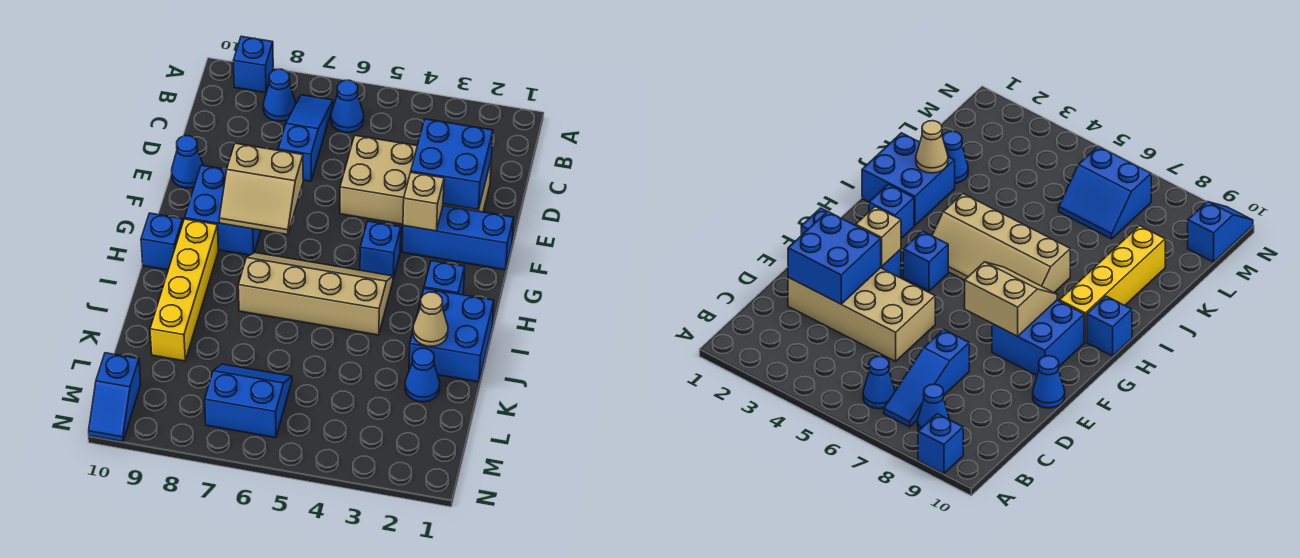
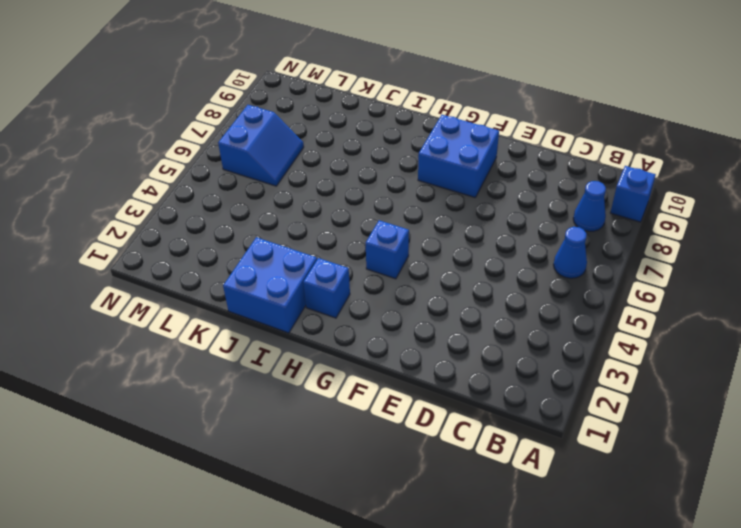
none -> blue slope B7:D7 level 1 top D
none -> tan brick D2:E5 level 1
none -> blue cone E10 level 1

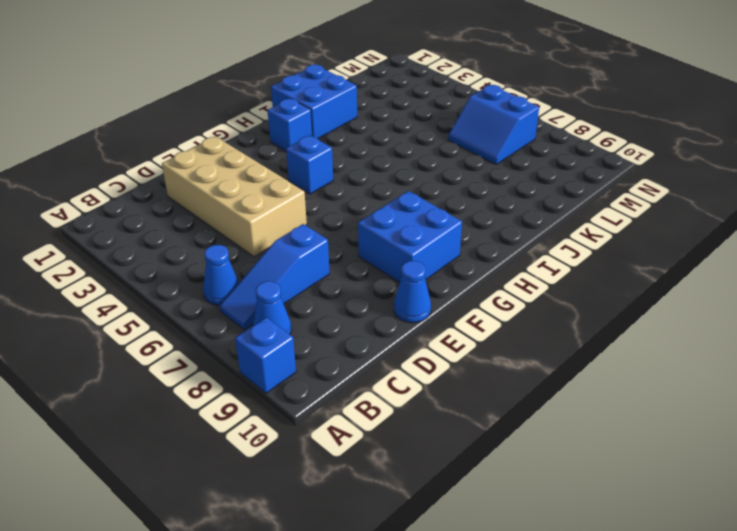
none -> blue brick F1:F3 level 1
none -> tan slope H4:I7 level 1 top I
none -> yellow brick H9:K9 level 1

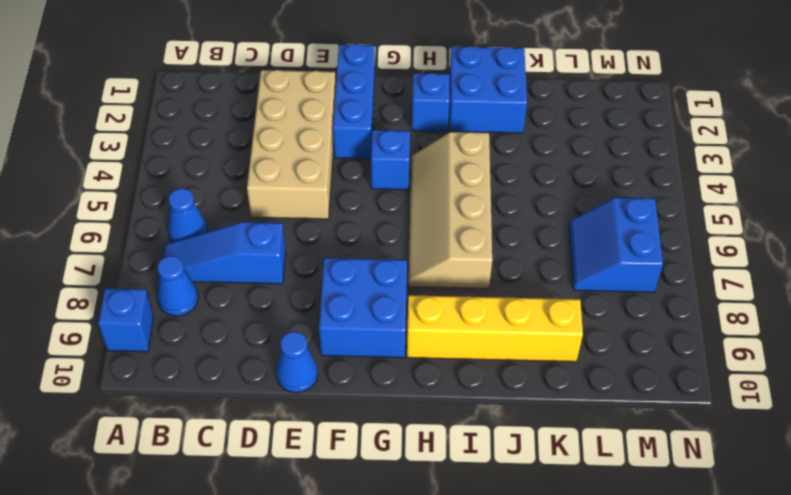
none -> blue brick H10 level 1
none -> blue cone K2 level 1
none -> blue slope M10:N10 level 1 top M

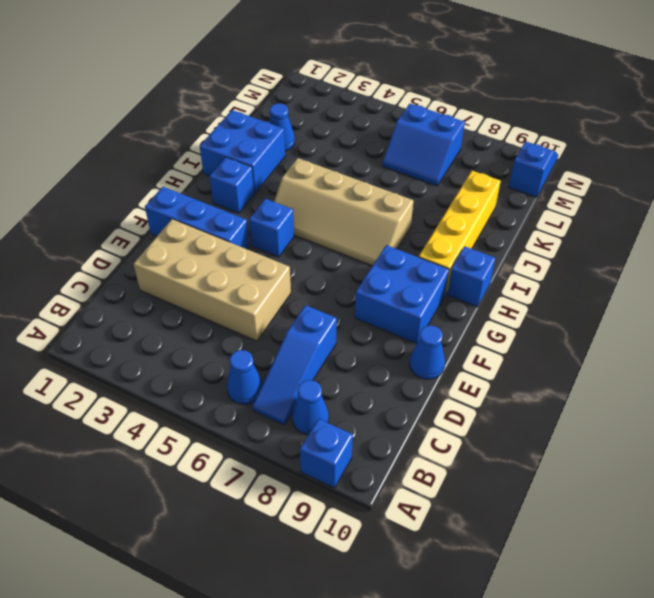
none -> blue brick D2:E3 level 2
none -> tan brick F3 level 2
none -> tan slope F7:G8 level 2 top F

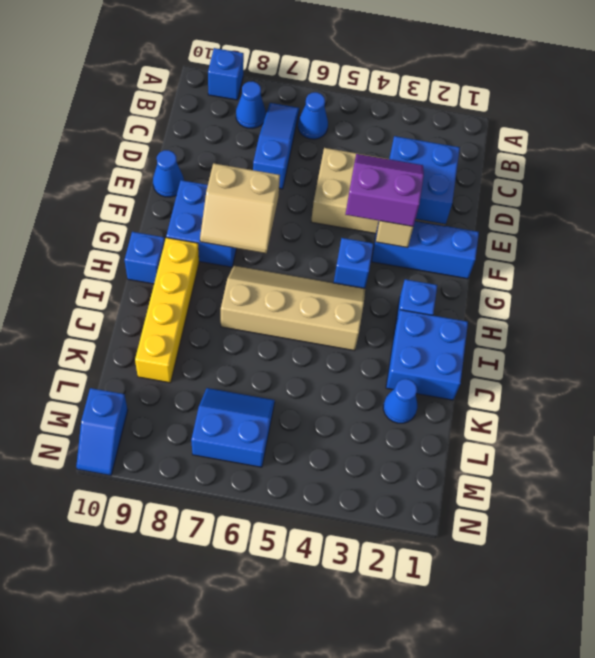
purple slope E3:F4 level 3 top F -> none
none -> tan cone J2 level 2

